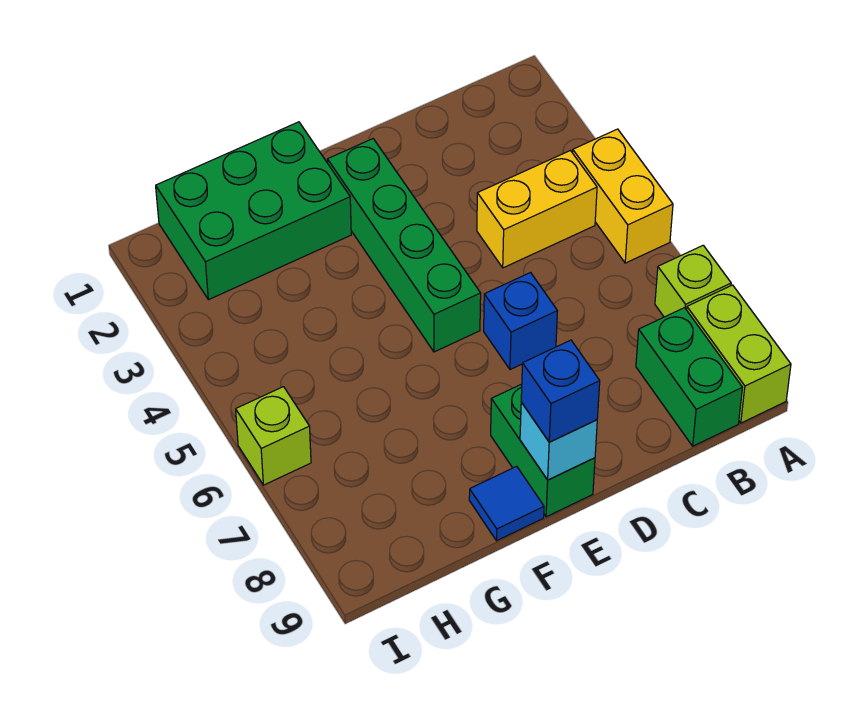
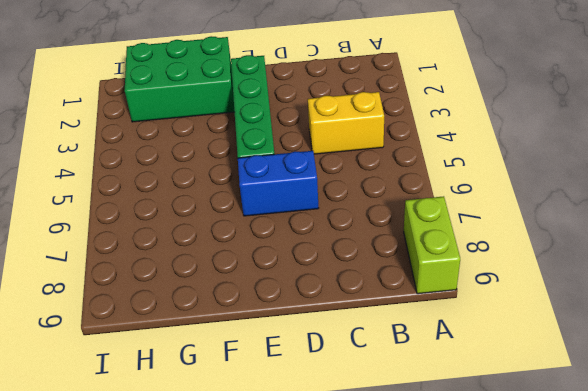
blue brick D6:E6 level 1 -> blue brick D6 level 1
none -> yellow brick A4:A5 level 1
none -> lime brick A7 level 1
none -> green brick B8:B9 level 1

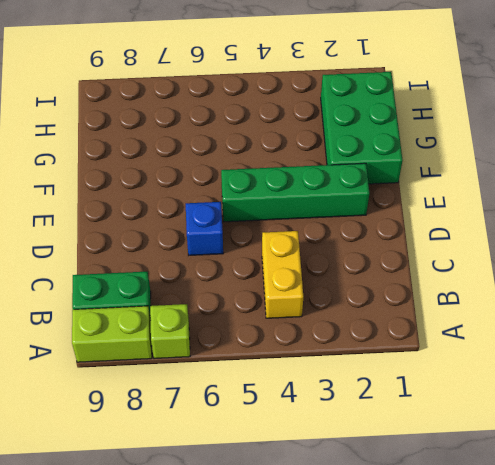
none -> yellow brick A4:A5 level 1
none -> green brick E8:E9 level 1
none -> blue tile F9 level 1

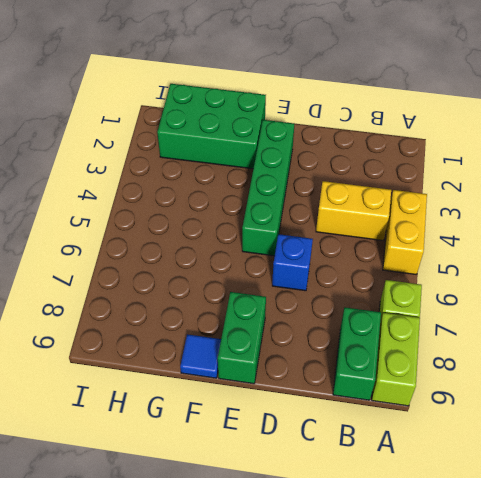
none -> lime brick I6 level 1
none -> cyan brick E9 level 2
none -> blue brick E9 level 3

